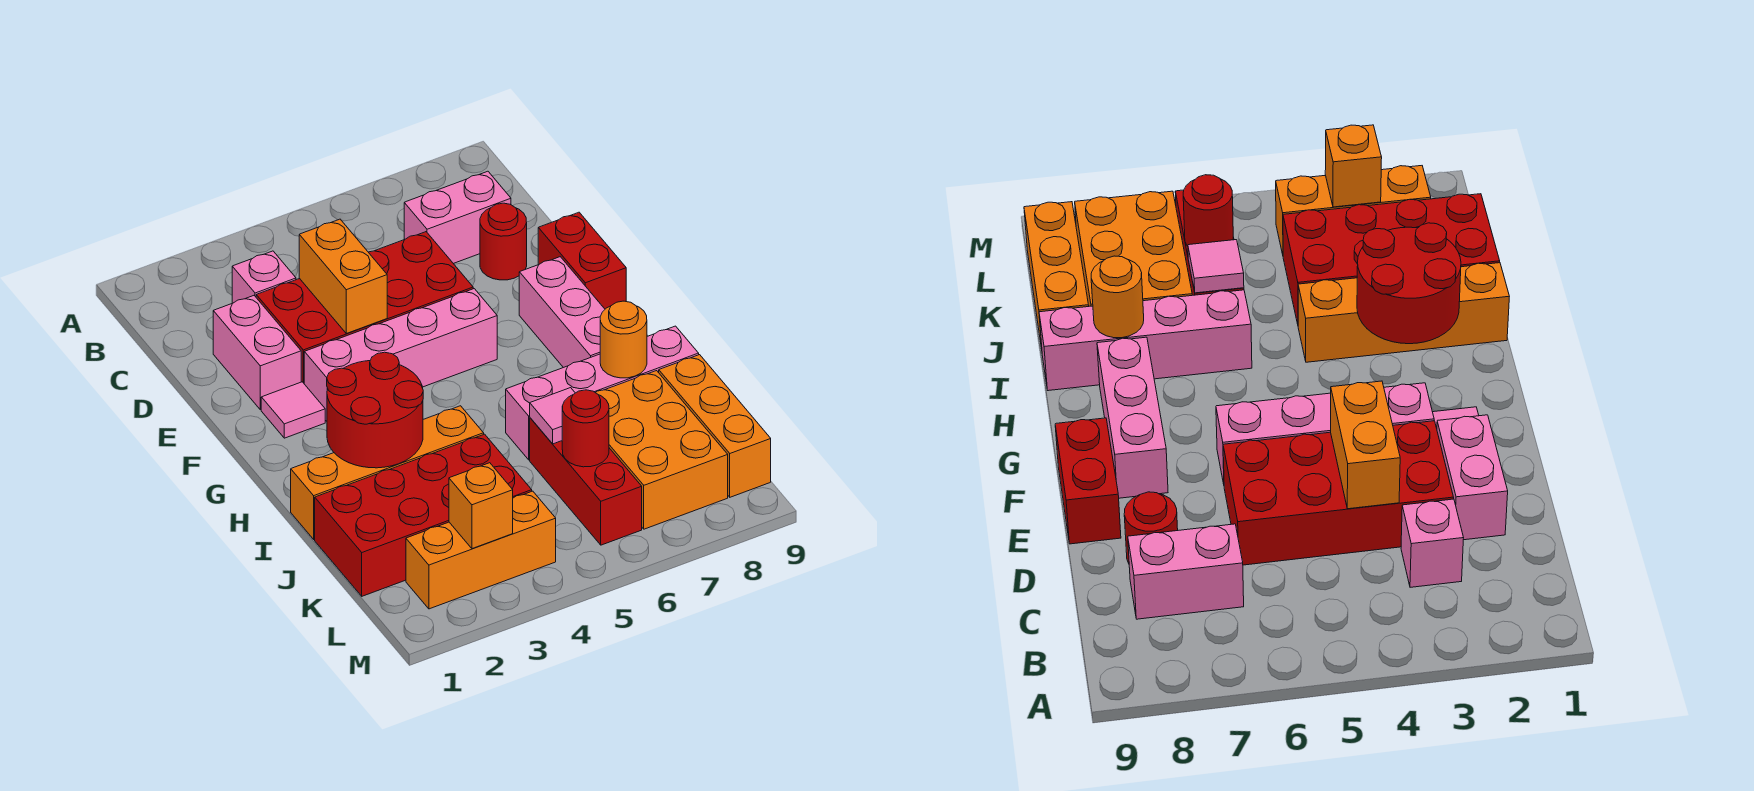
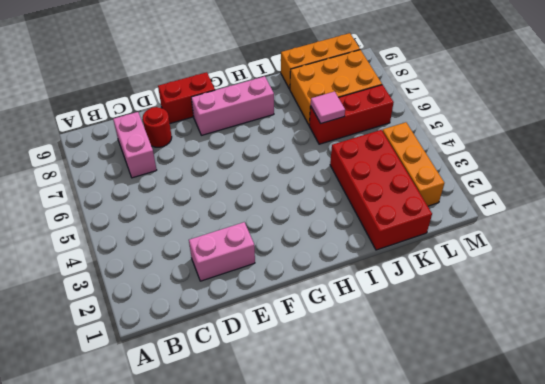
none -> pink brick C3 level 1
none -> red brick D3:E6 level 1
none -> pink tile F2 level 1

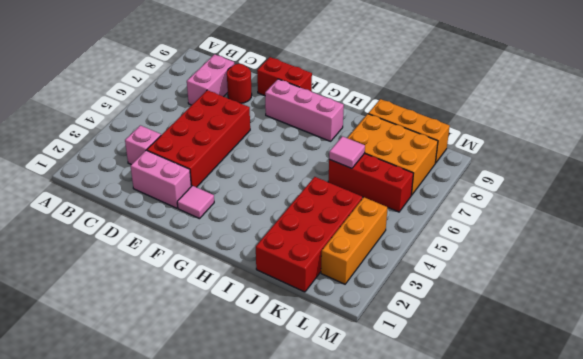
none -> pink brick F3:F6 level 1
none -> orange brick I1:I4 level 1
none -> pink brick I6:I9 level 1

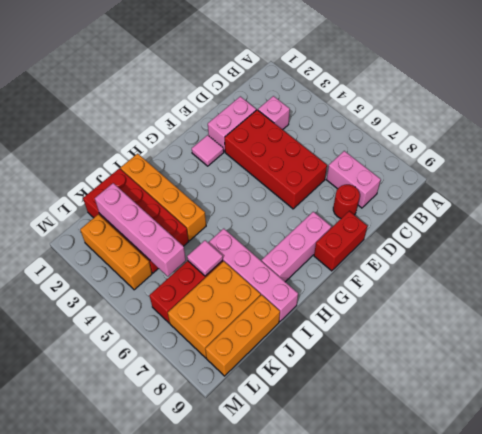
pink brick K2:K5 level 2 -> pink brick F3:F6 level 1
none -> orange brick D4:E4 level 2
none -> red round brick H2:I3 level 2
none -> orange round brick I8 level 2

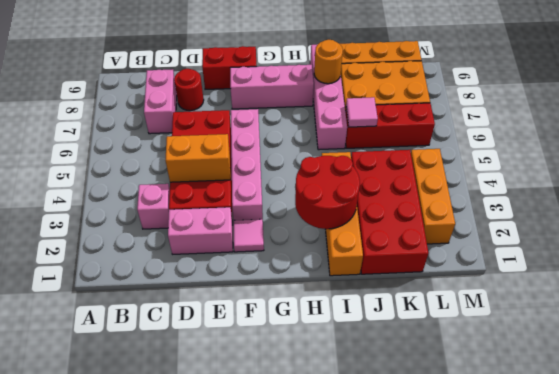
none -> red round brick K6 level 2
none -> orange brick L3 level 2

